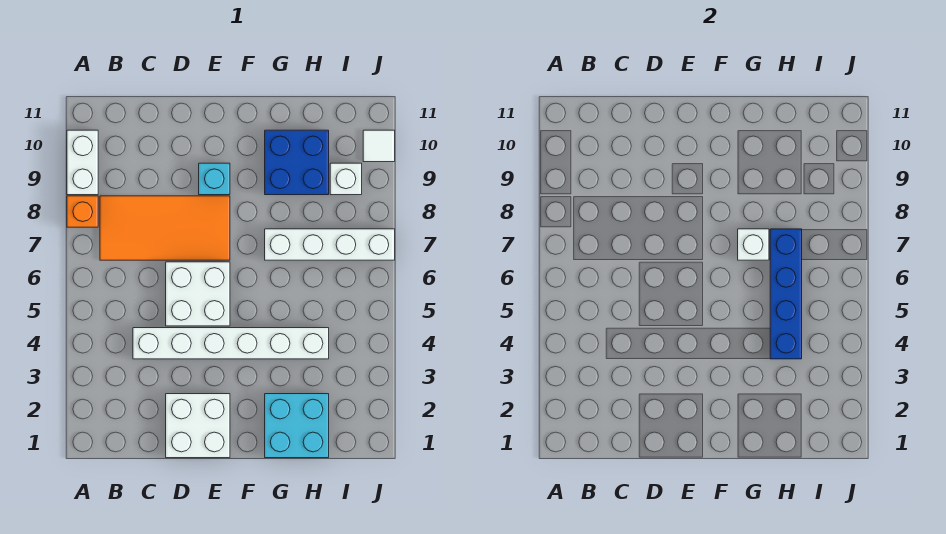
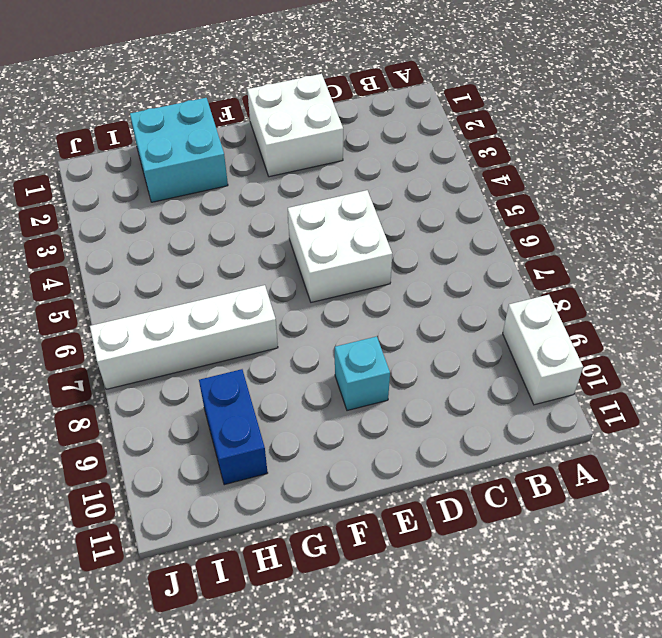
blue brick H9:H10 level 1 -> blue brick G9:H10 level 1
none -> orange brick A8 level 1
none -> orange tile B7:E8 level 1
none -> white brick C4:H4 level 1

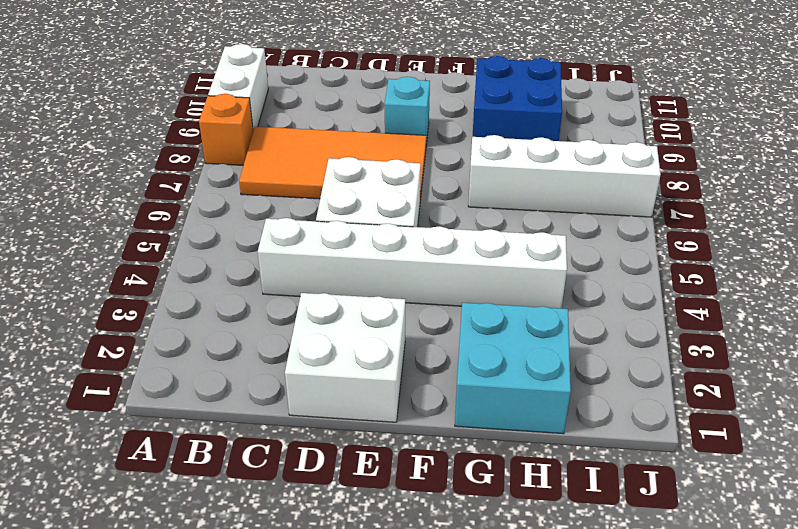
none -> white brick I9 level 1
none -> white tile J10 level 1
none -> white brick G7 level 2

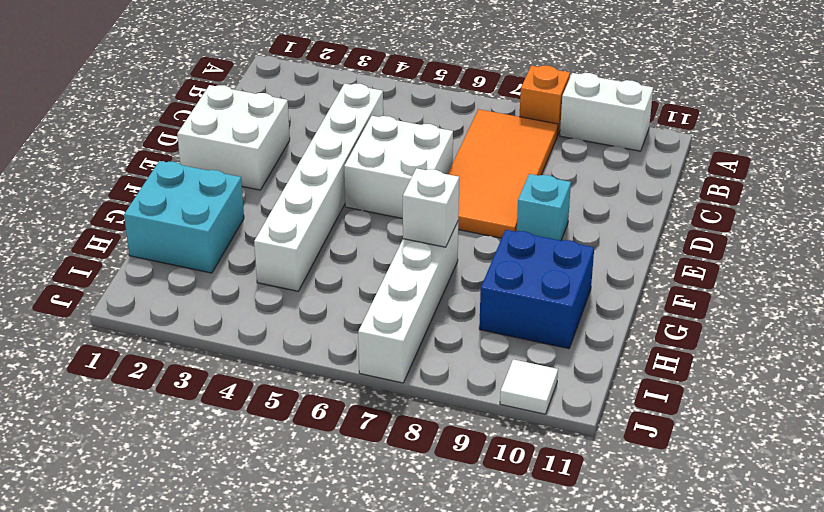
none -> white brick I9 level 1
none -> blue brick H4:H7 level 2

